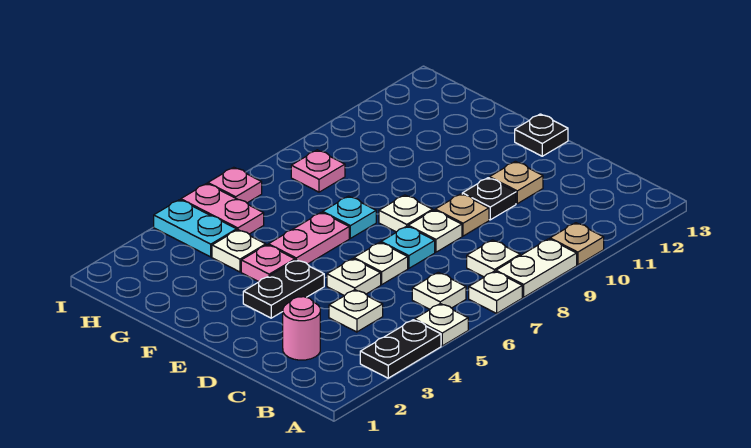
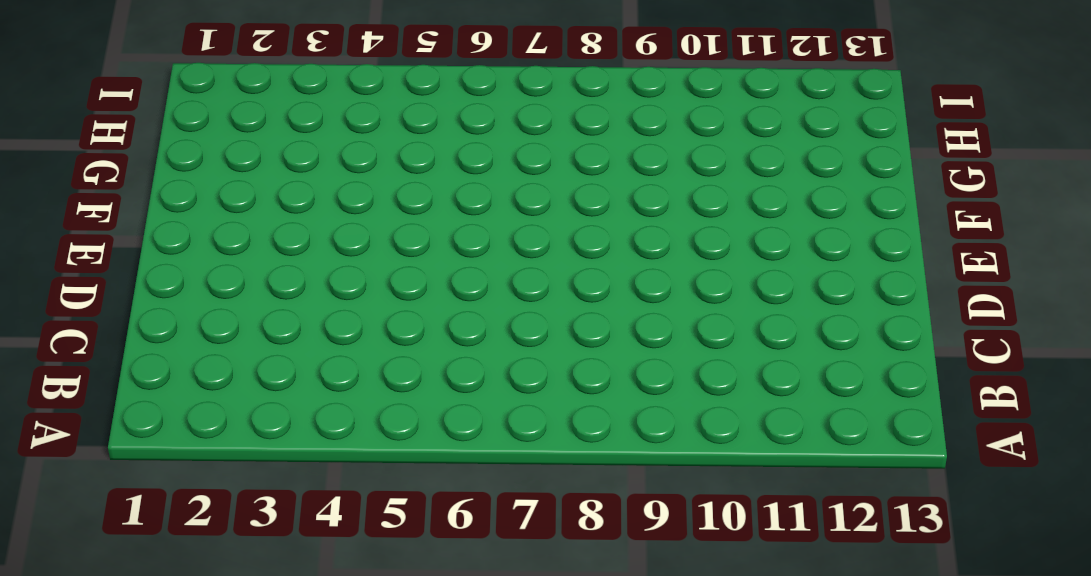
none -> black plate A3:A4 level 1
none -> white plate A5 level 1
none -> white plate A7 level 1

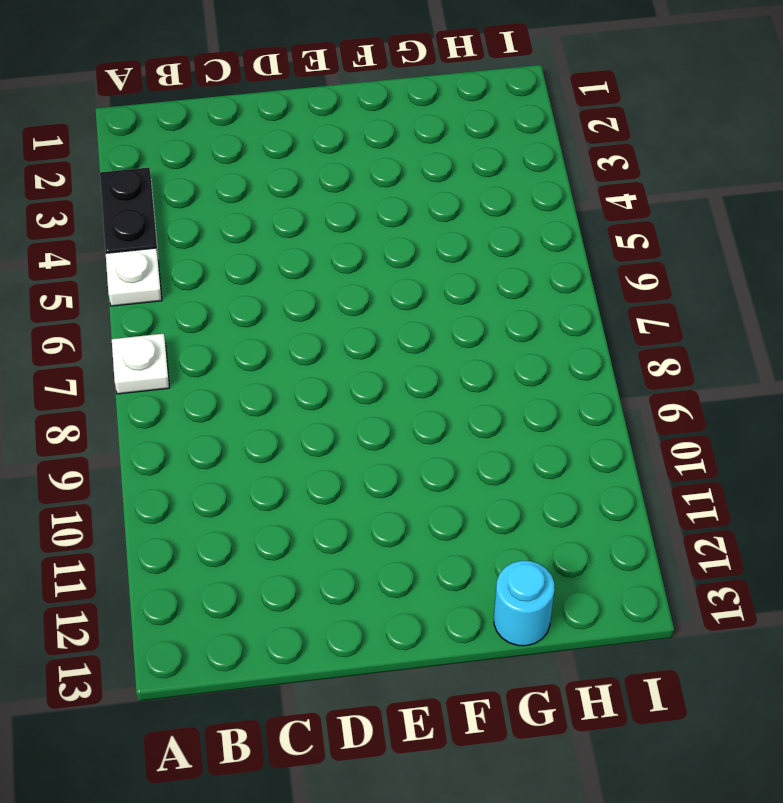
cyan round brick G13 level 1 -> none
none -> white plate A8:A9 level 1
none -> tan plate A10 level 1
none -> white plate B6 level 1

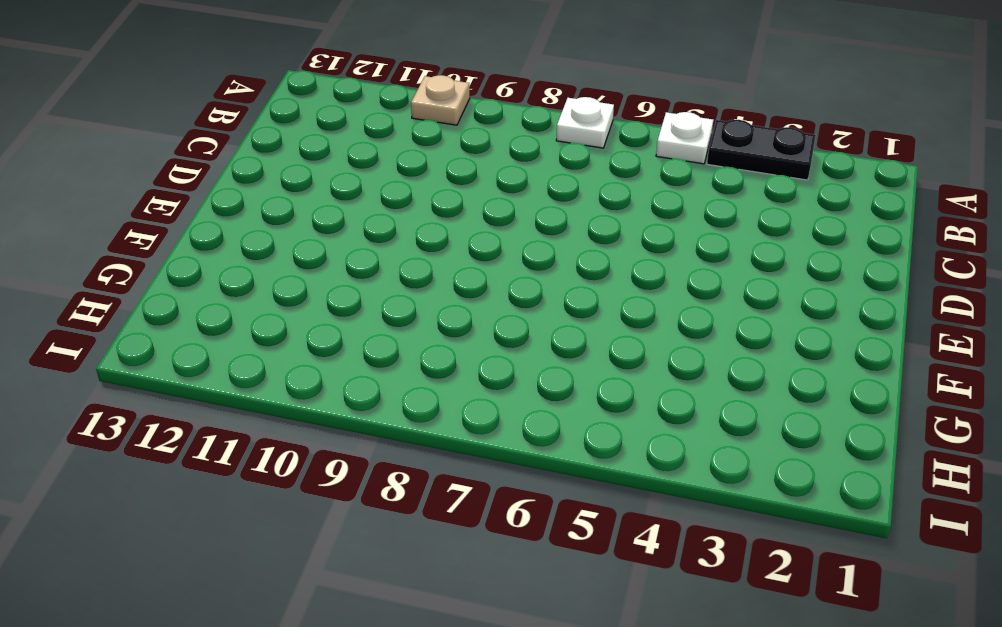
none -> white plate A8:A9 level 1
none -> white plate B6 level 1
none -> white plate B8 level 1

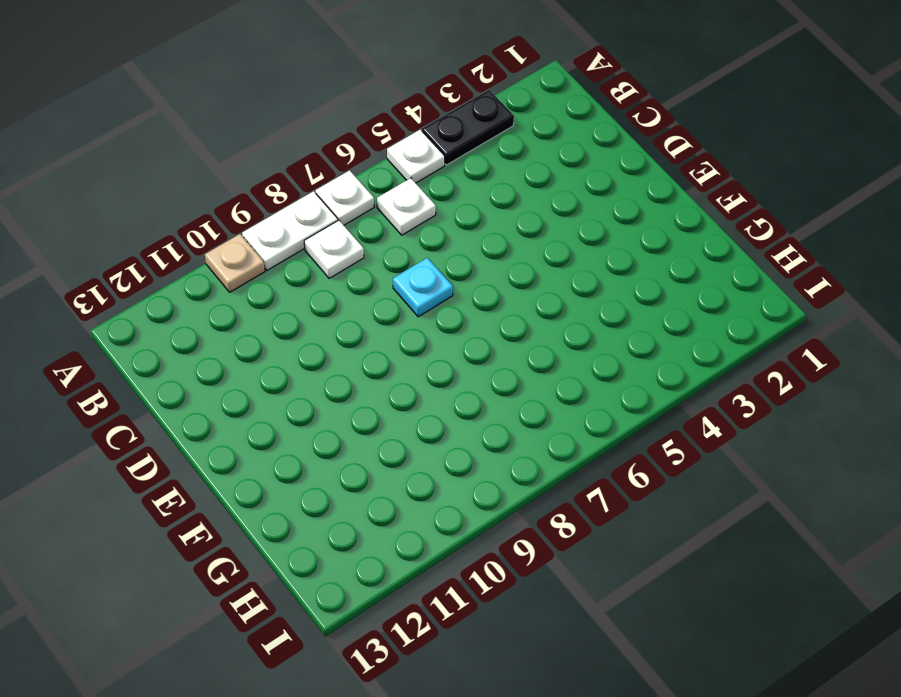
none -> pink round brick C2 level 1
none -> white plate C4 level 1
none -> white plate D5 level 1

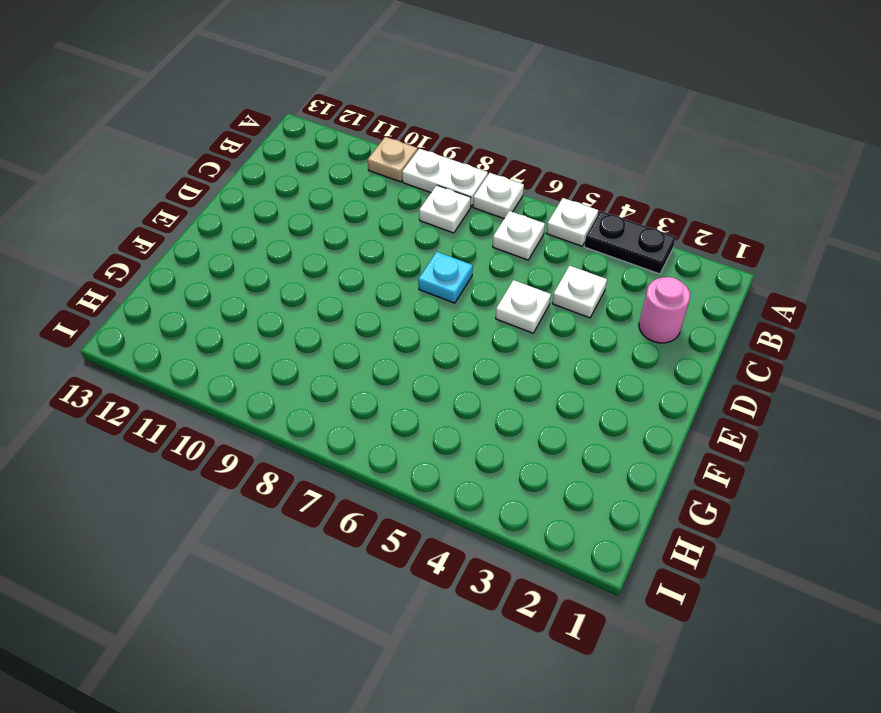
none -> white plate D6 level 1
none -> white plate D8 level 1
none -> tan plate D9 level 1

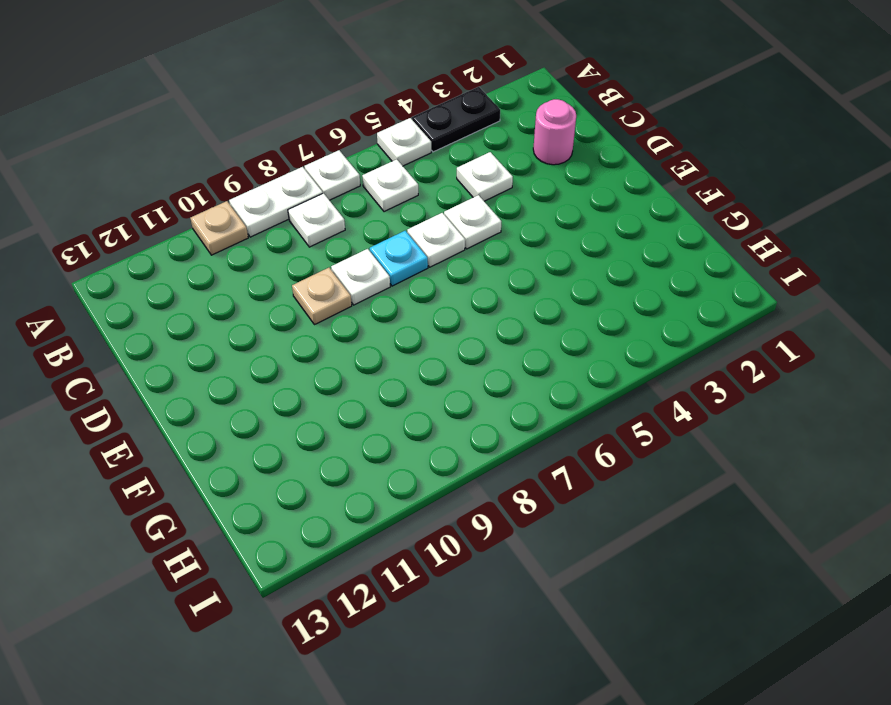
none -> black plate D10 level 1
none -> tan plate D11 level 1
none -> black plate E3:E4 level 1

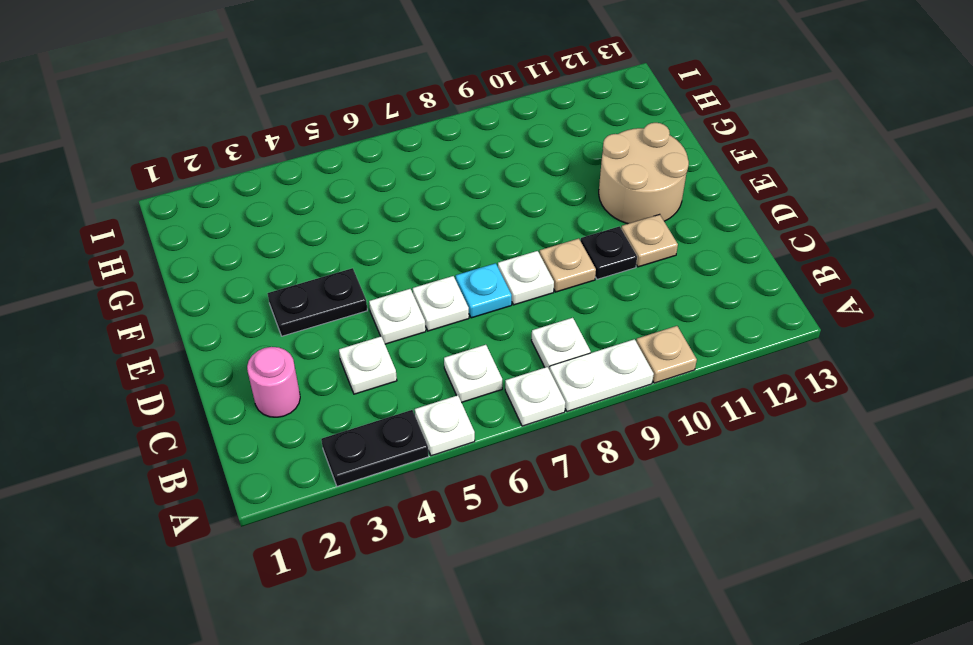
tan round brick E11:F12 level 1 -> none
none -> white plate E8 level 1
none -> black plate E13 level 1
none -> pink plate F4 level 1

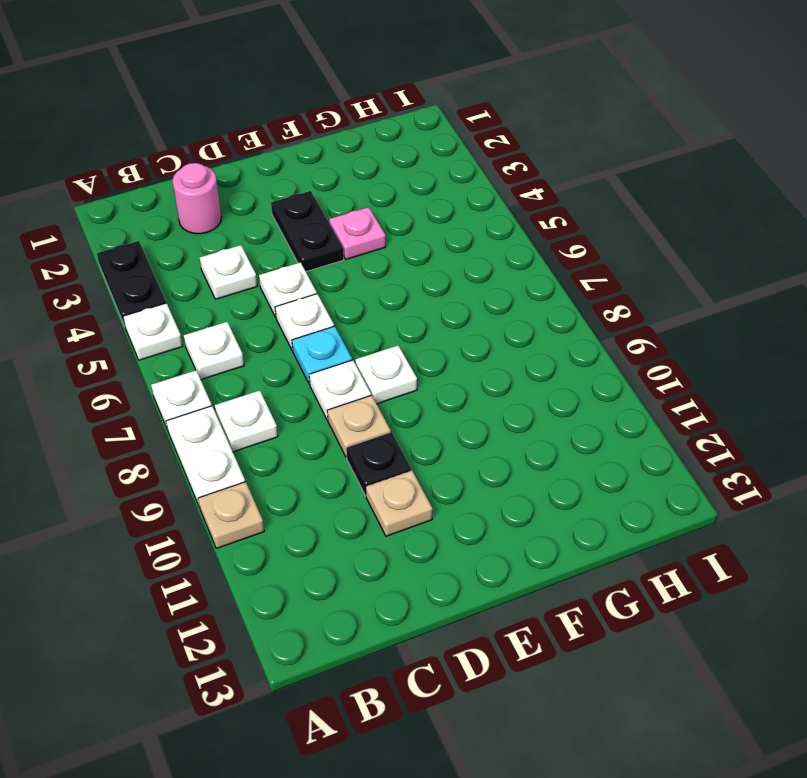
none -> black plate E13 level 1
none -> pink plate F5:F6 level 1
none -> cyan plate F7 level 1

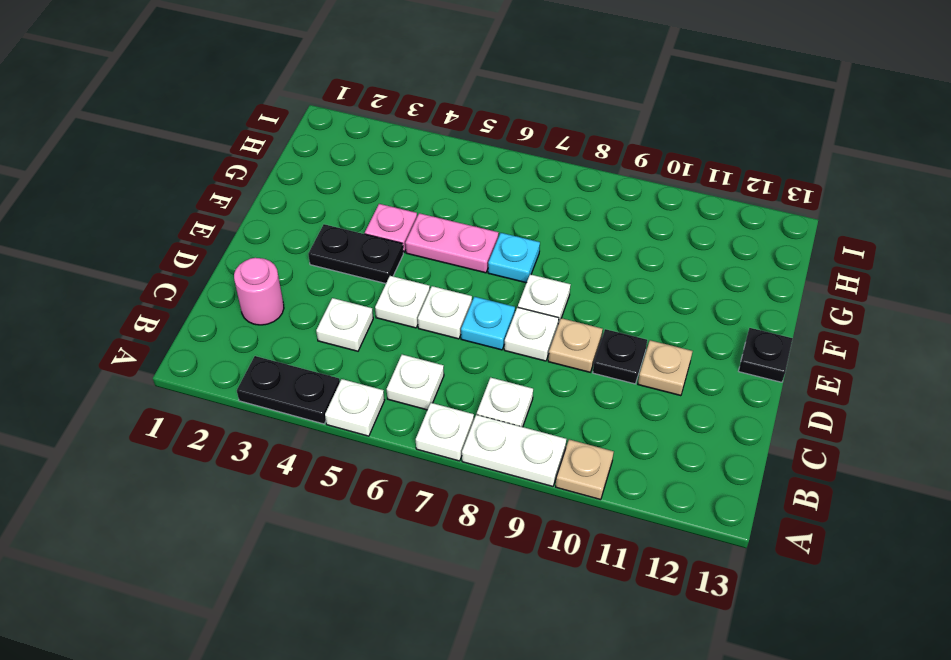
none -> white plate G4 level 1
none -> cyan plate H4:I4 level 1
none -> pink plate H5:I5 level 1

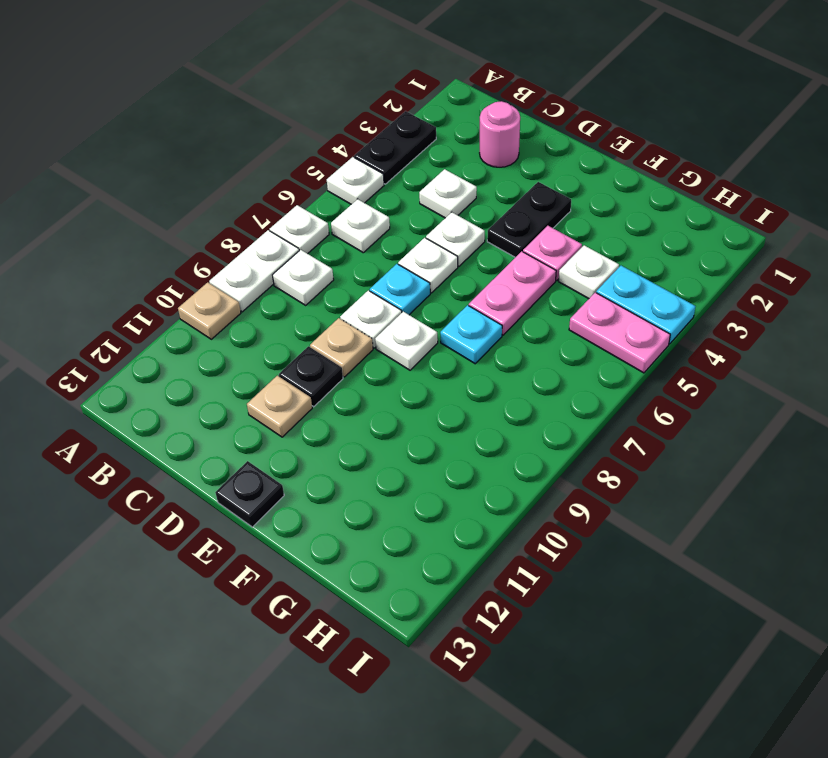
none -> pink plate H8 level 1
none -> pink plate I6 level 1

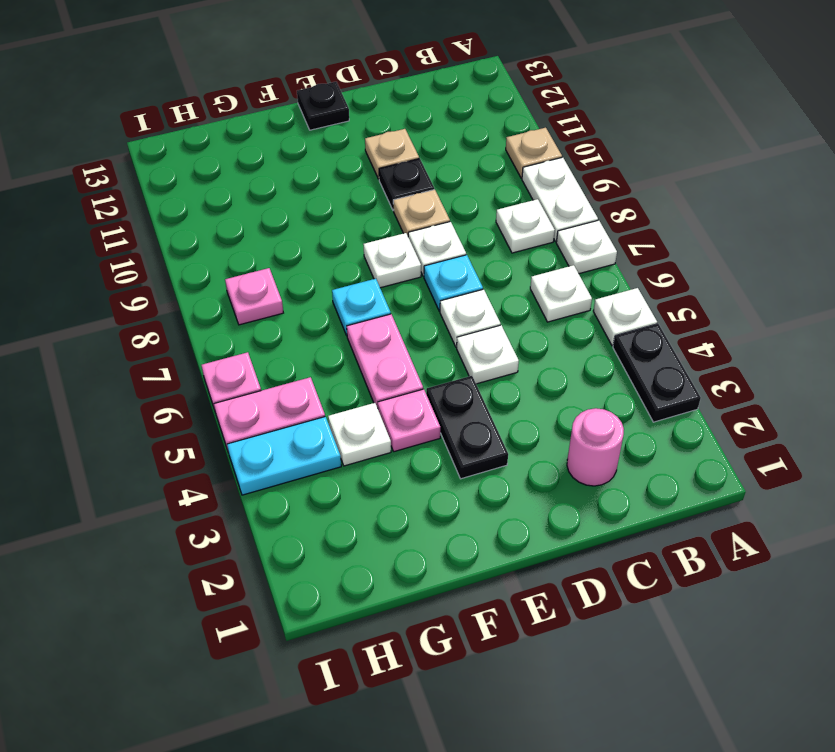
none -> white plate C4 level 1

